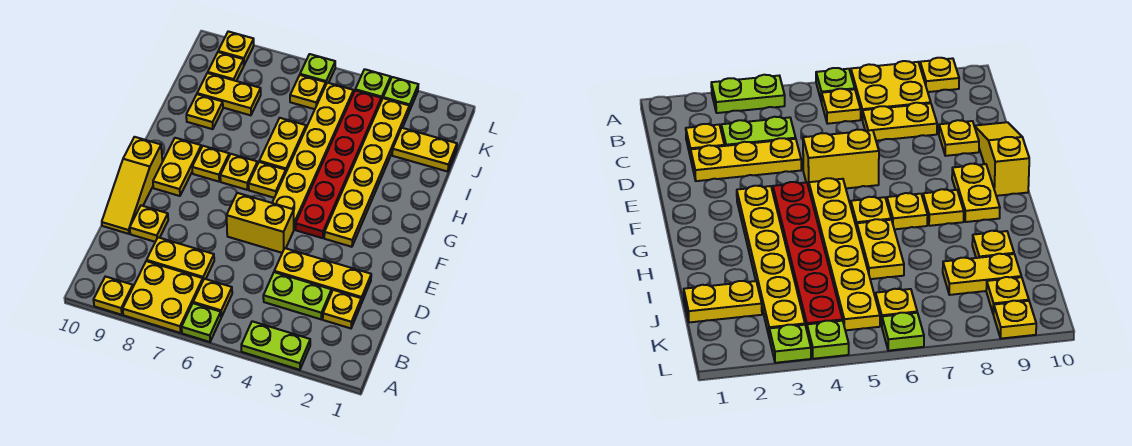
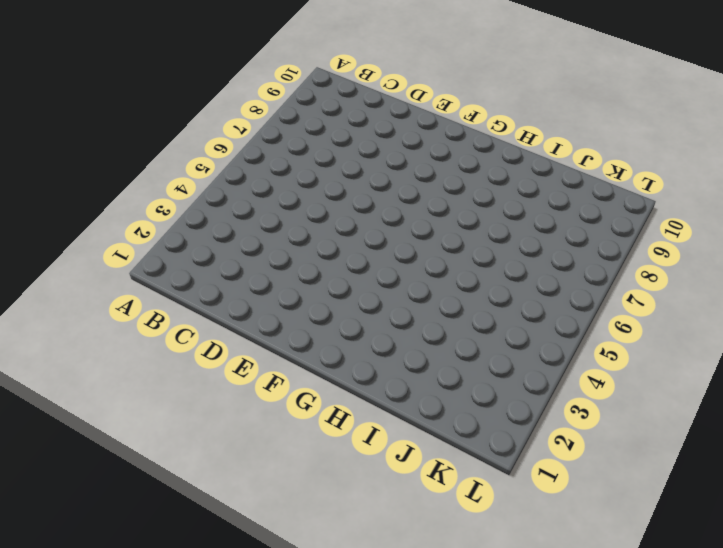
none -> lime plate A3:A4 level 1
none -> lime plate A6 level 1
none -> yellow plate A7:B8 level 1

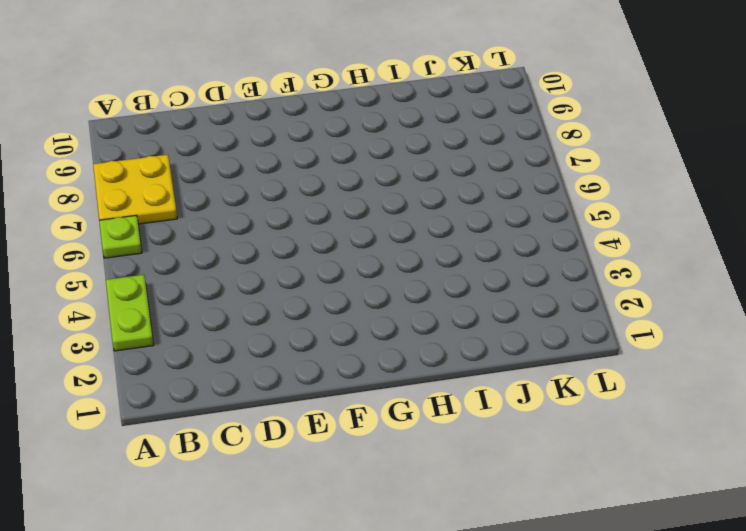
none -> yellow plate A9 level 1
none -> yellow plate B6 level 1
none -> yellow plate C2 level 1

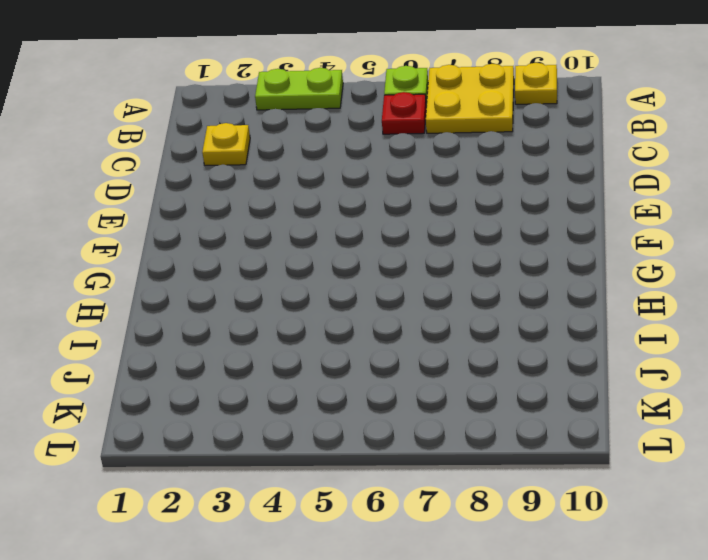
red plate B6 level 1 -> yellow plate B6 level 1
none -> lime plate C3:C4 level 1
none -> yellow plate C7:C8 level 1
none -> yellow plate D2:D4 level 1

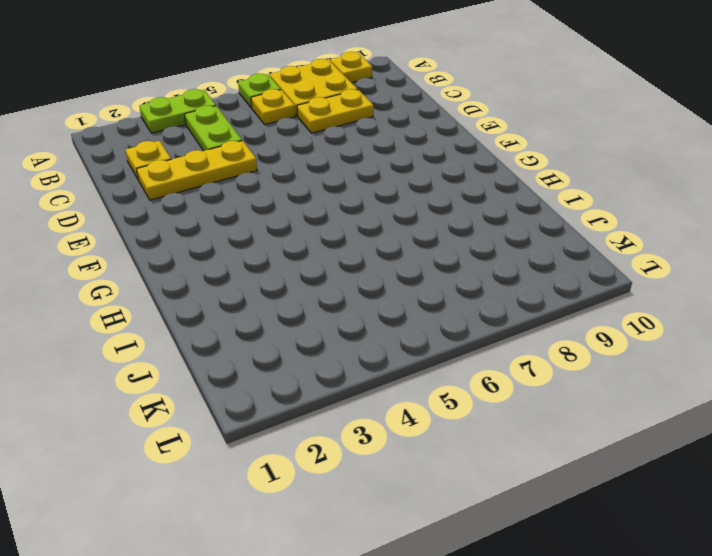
lime plate B4:C4 level 1 -> lime plate C3:C4 level 1
none -> yellow plate D9 level 1
none -> yellow slope D10:F10 level 1 top F
none -> yellow brick E5:E6 level 1

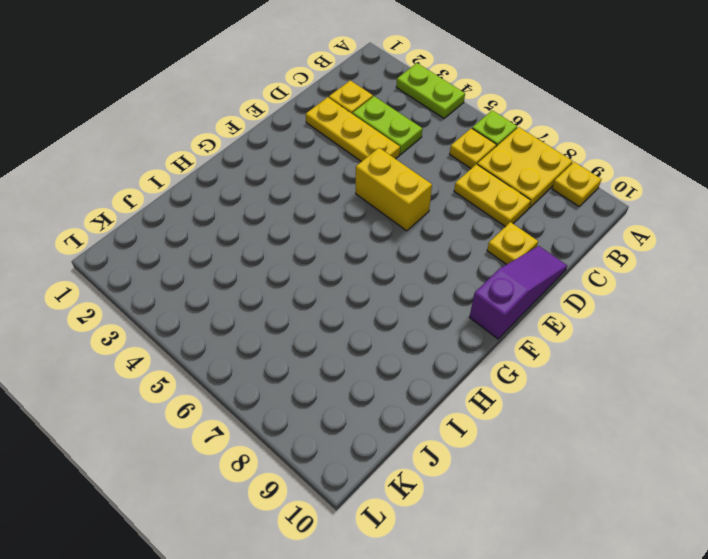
purple slope D10:F10 level 1 top F -> yellow slope D10:F10 level 1 top F
none -> yellow plate F3:K3 level 1
none -> red plate F4:K4 level 1
none -> yellow plate F5:K5 level 1

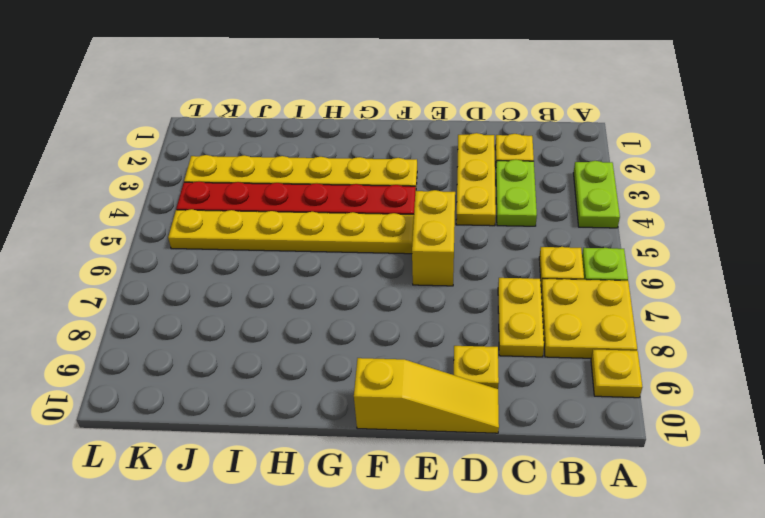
none -> yellow plate F9:G9 level 1
none -> yellow plate G6 level 1
none -> yellow plate G7 level 1

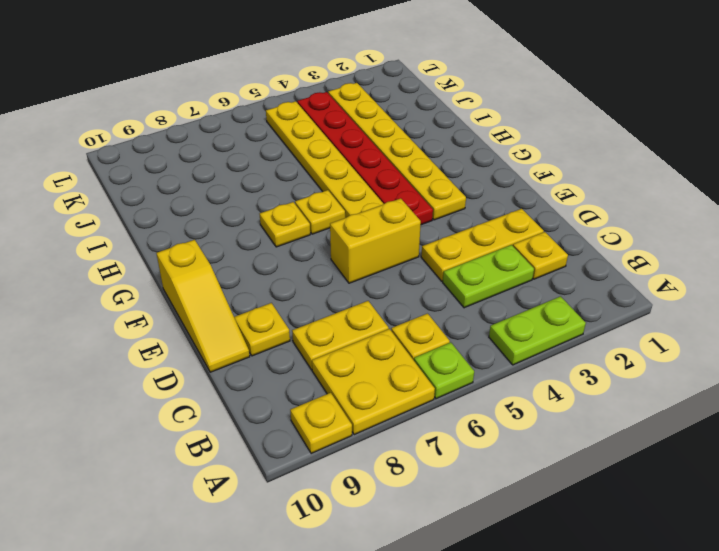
none -> yellow plate F9:G9 level 1
none -> yellow plate G8 level 1
none -> yellow plate H6:I6 level 1

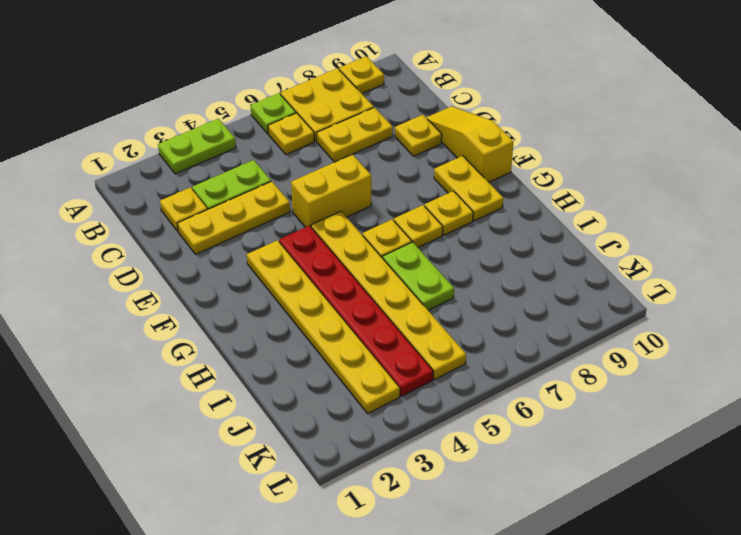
lime plate H6:I6 level 1 -> yellow plate H6:I6 level 1
none -> yellow plate I9 level 1
none -> yellow plate J1:J2 level 1
none -> yellow plate J8:J9 level 1

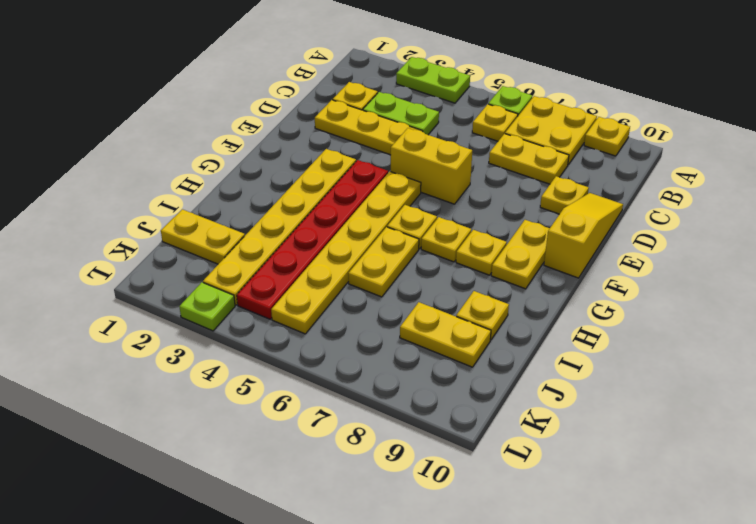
none -> yellow plate K6 level 1
none -> yellow plate K9 level 1
none -> lime plate L4 level 1

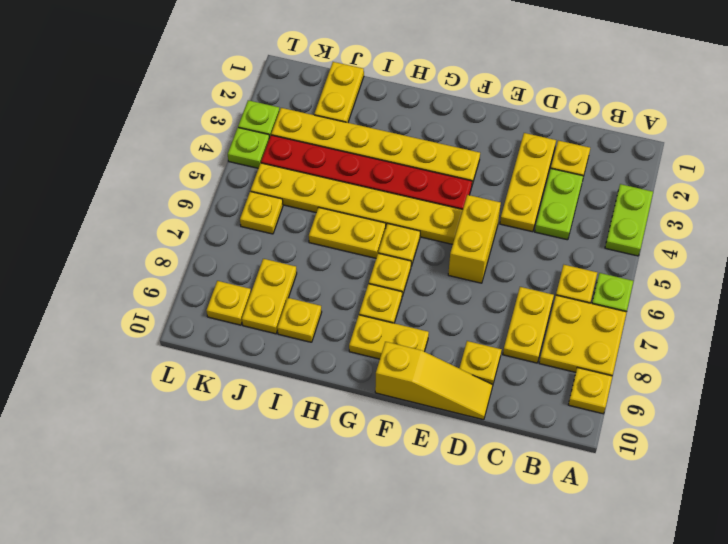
none -> lime plate L6 level 1
none -> yellow plate L9 level 1

